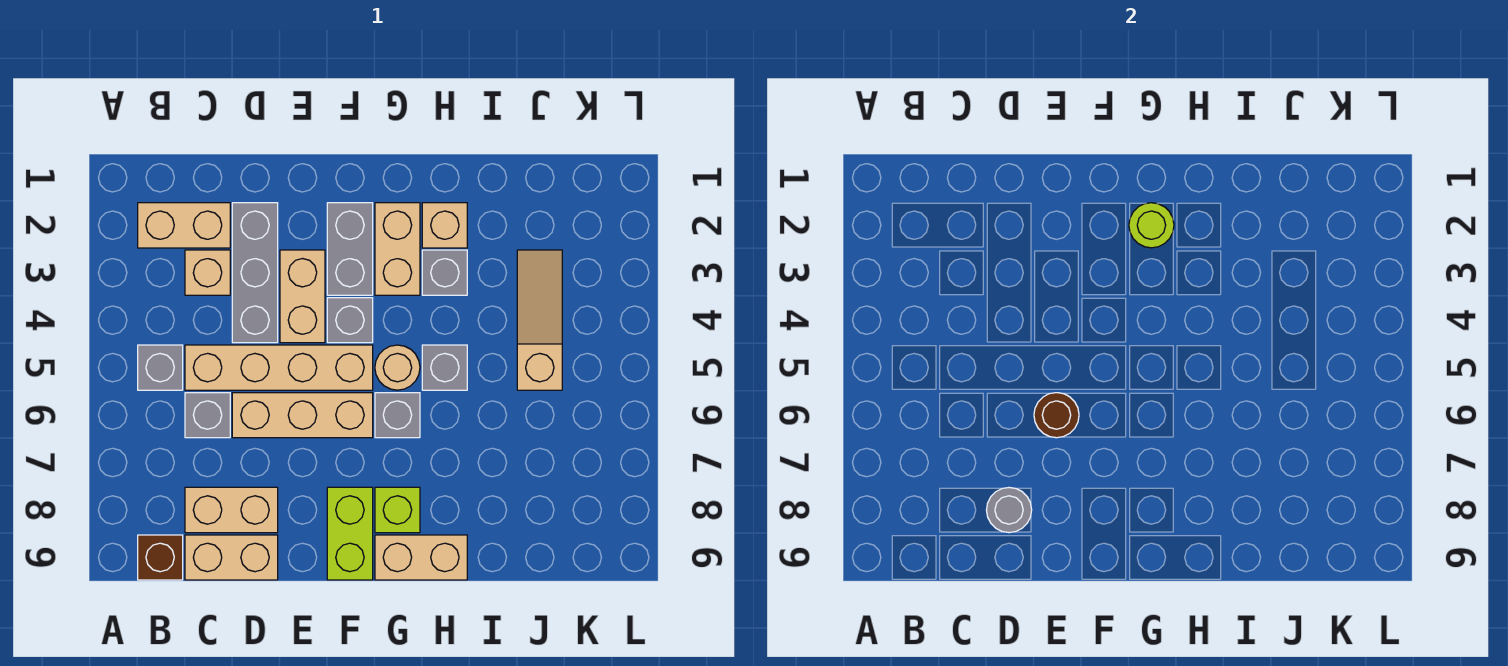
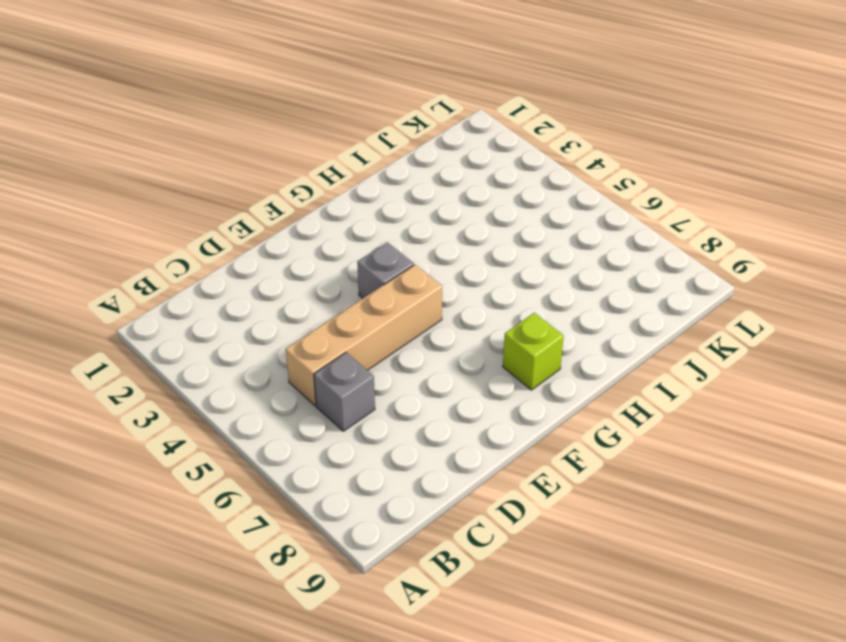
none -> tan brick B2:C2 level 1
none -> grey brick B5 level 1
none -> brown brick B9 level 1

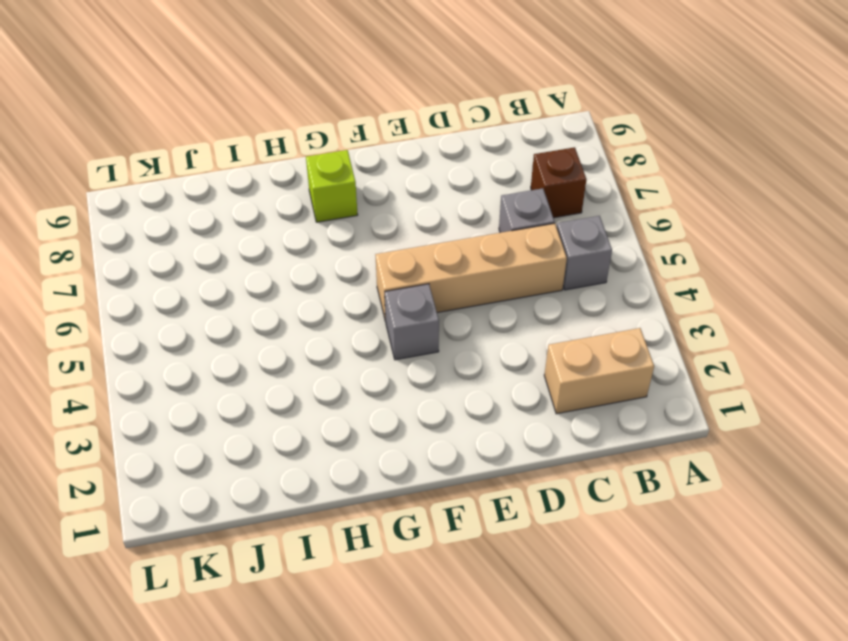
brown brick B7 level 1 -> brown brick B9 level 1
none -> tan brick C3 level 1
none -> tan brick C8:D8 level 1
none -> tan brick C9:D9 level 1

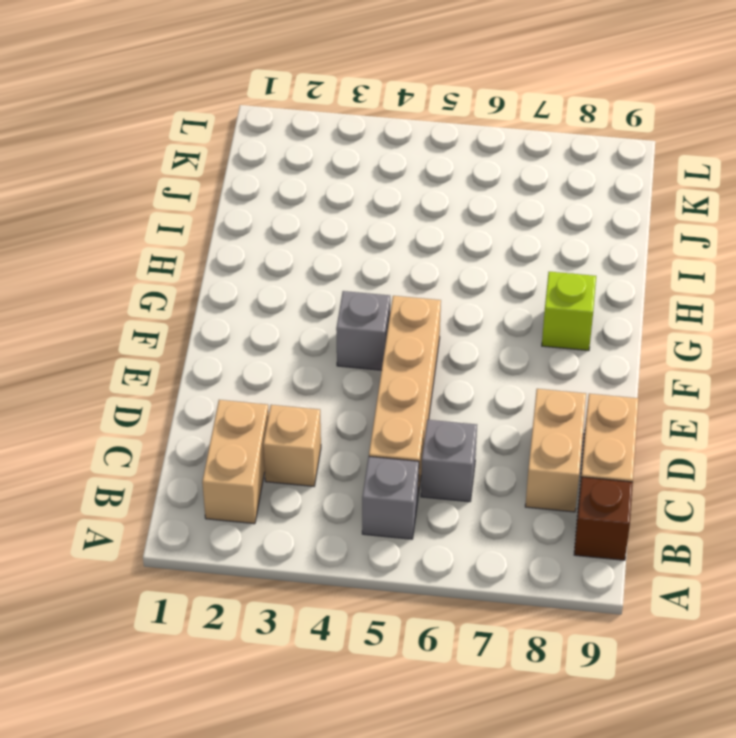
none -> grey brick D2:D4 level 1
none -> tan brick D6:F6 level 1
none -> tan brick E3:E4 level 1

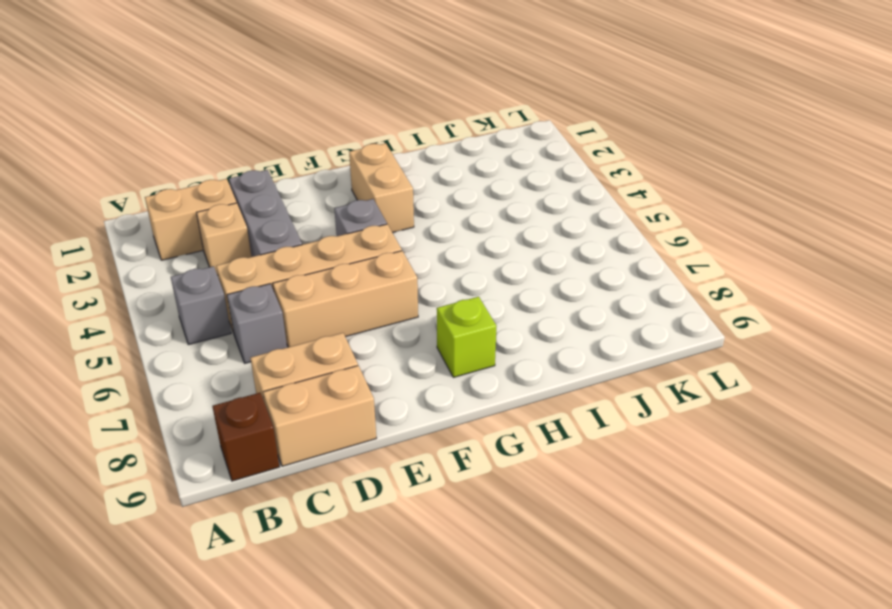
none -> tan brick E3:E4 level 1
none -> grey brick F2:F3 level 1
none -> lime brick F8:F9 level 1

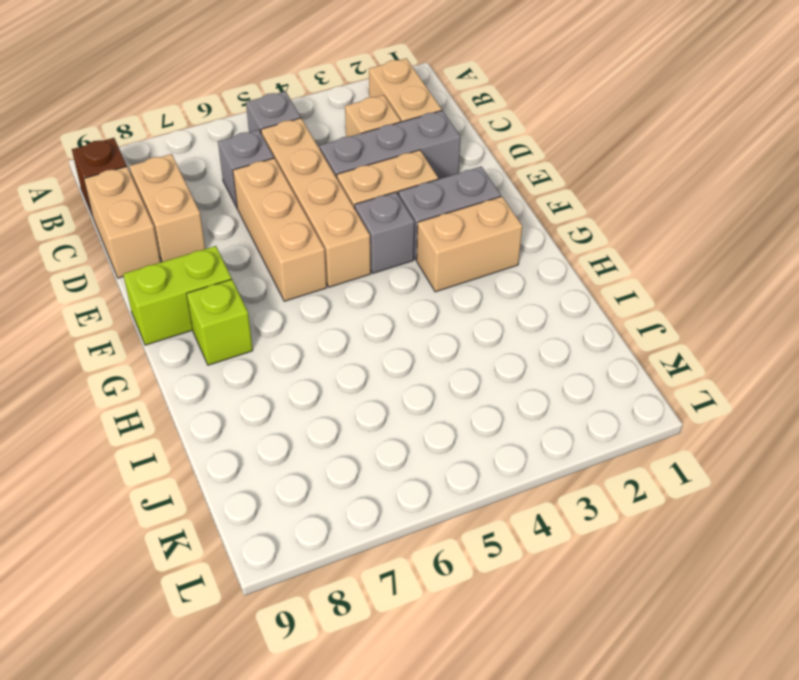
none -> tan round brick G5 level 1
none -> grey brick G6 level 1
none -> tan brick G9:H9 level 1

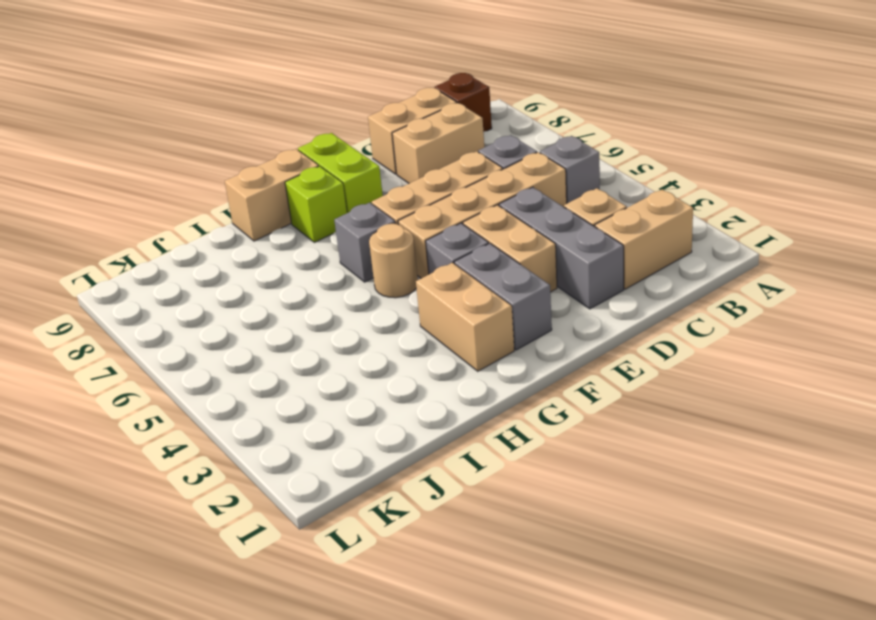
none -> tan brick H2 level 1
none -> grey brick H3 level 1
none -> grey brick H5 level 1

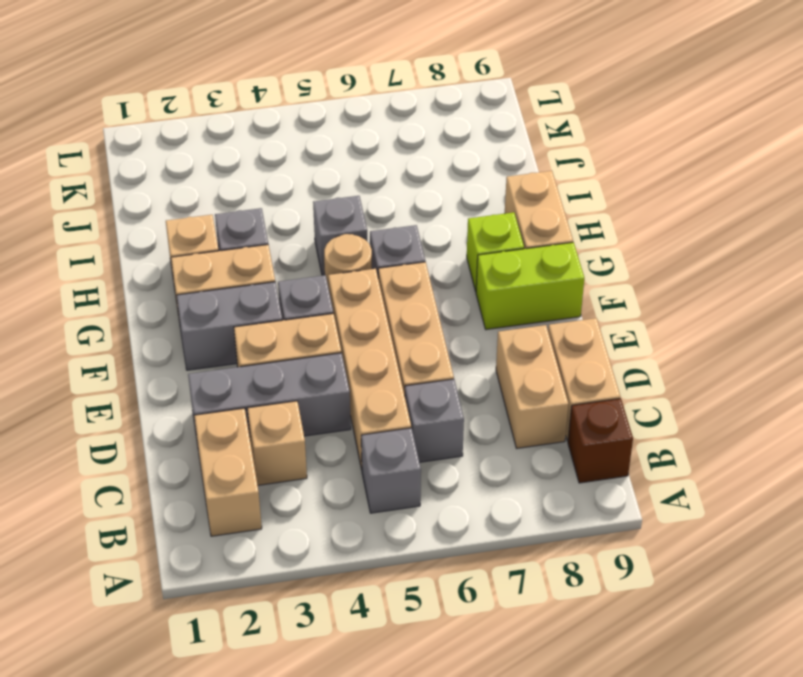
none -> tan slope J3:J5 level 1 top 5
none -> grey round brick D8 level 2
none -> brown round brick E6 level 2

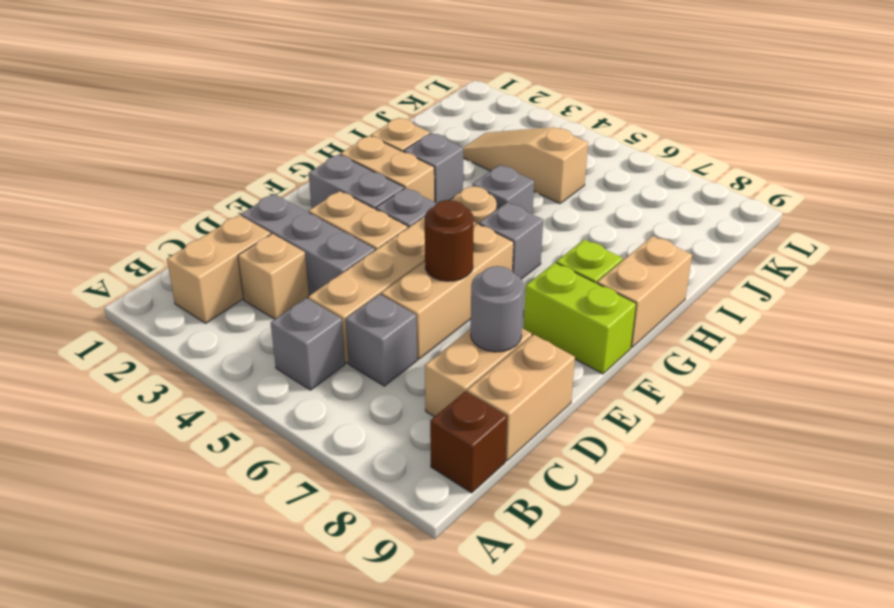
none -> lime round brick G2 level 2

